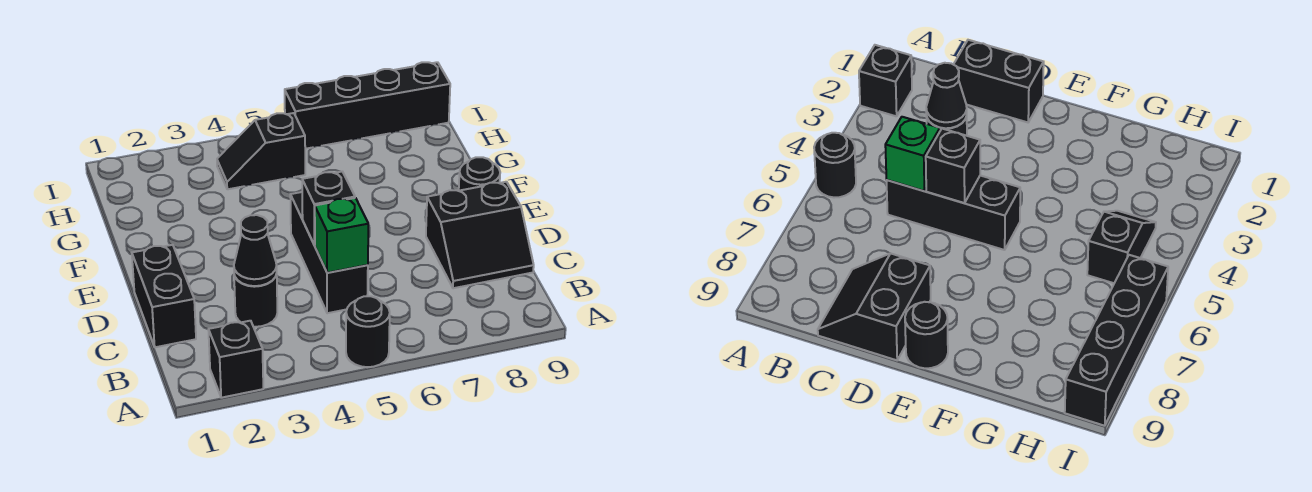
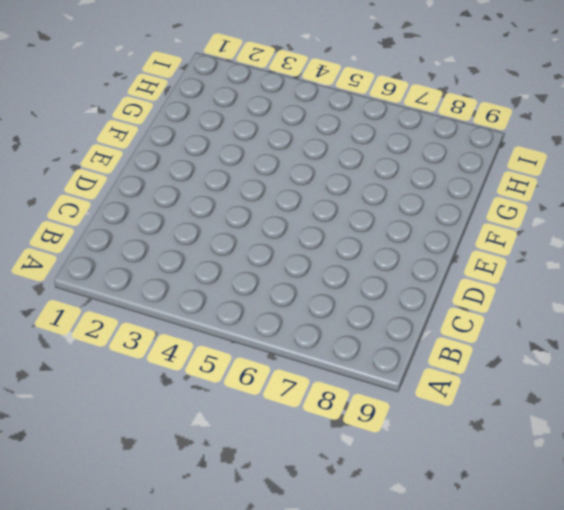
none -> black brick A2 level 1
none -> black round brick A5 level 1
none -> black brick C1:D1 level 1

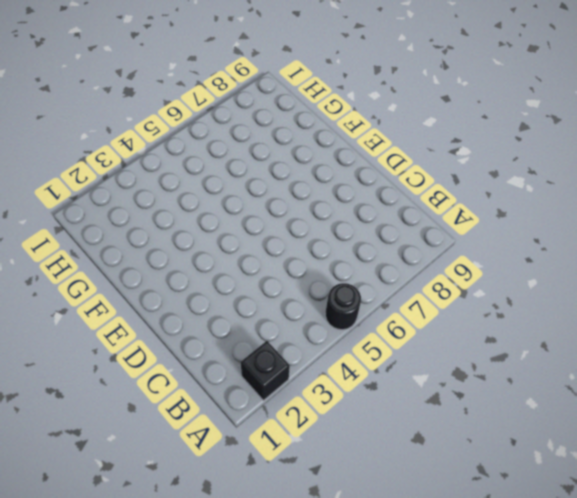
none -> black brick C1:D1 level 1
none -> black round brick C3 level 1
none -> black brick C5:E5 level 1

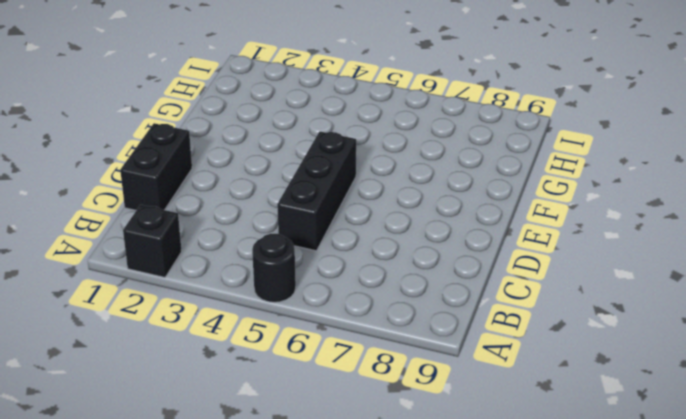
none -> black round brick C3 level 1
none -> black slope C8:D9 level 1 top D
none -> black round brick E9 level 1

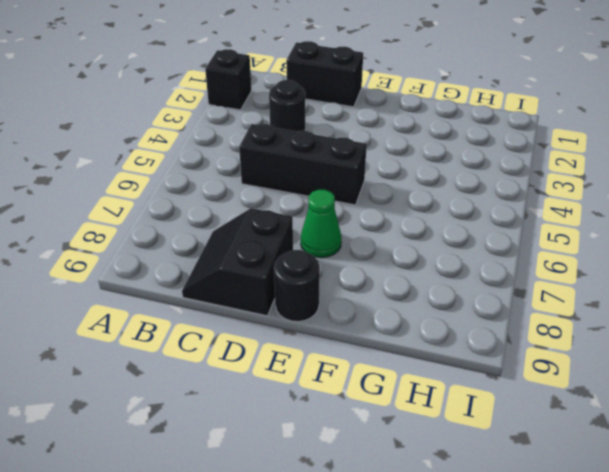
green cone E7 level 1 -> none
none -> black round brick A5 level 1
none -> black slope H4:H5 level 1 top 5
none -> black brick I6:I9 level 1

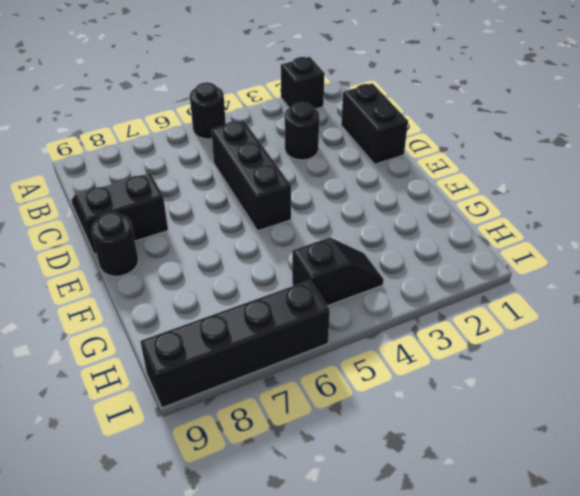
none -> black cone C3 level 2
none -> green brick C5 level 2
none -> black brick D5 level 2

